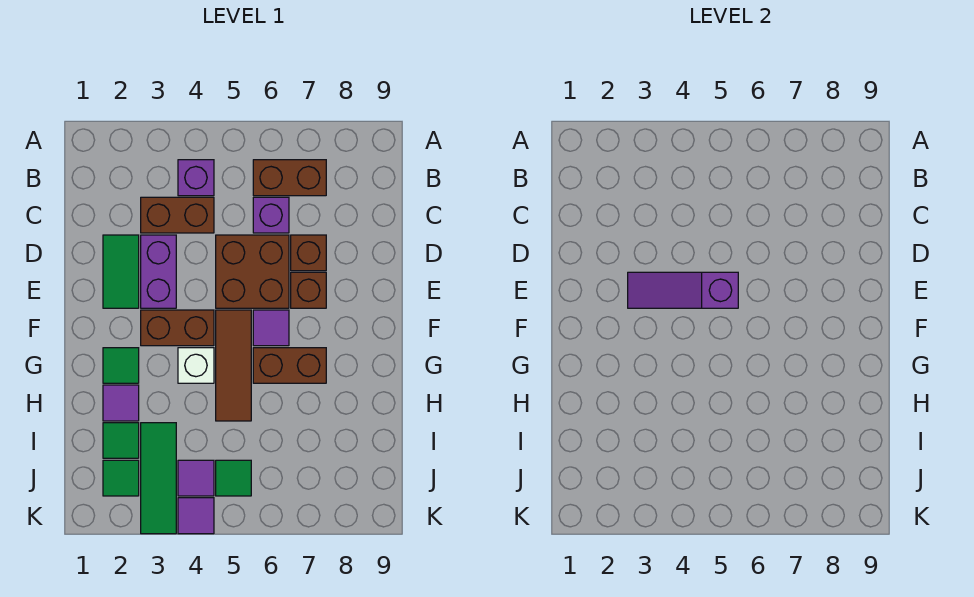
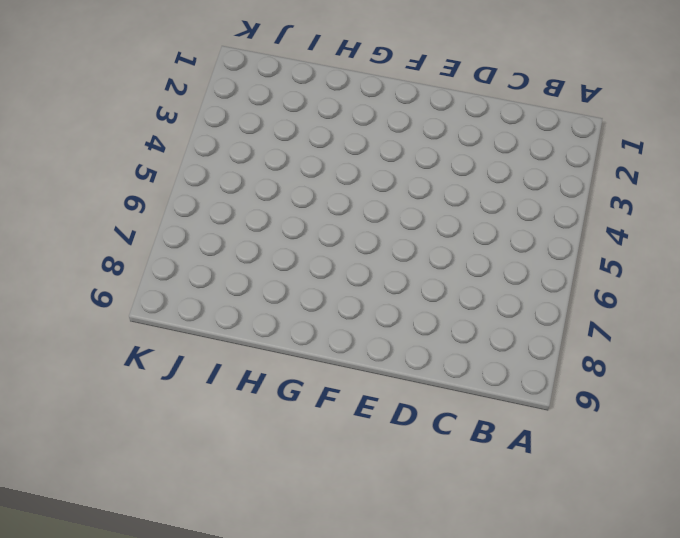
none -> purple brick B4 level 1
none -> brown brick B6:B7 level 1
none -> brown brick C3:C4 level 1

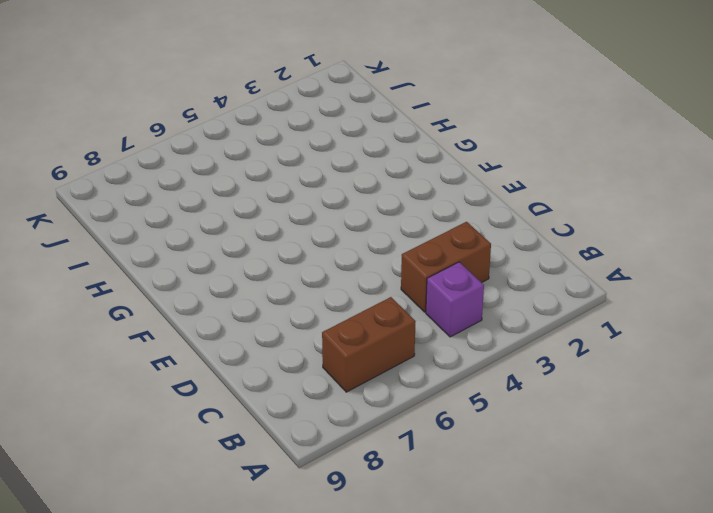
none -> purple brick C6 level 1
none -> green tile D2:E2 level 1
none -> purple brick D3:E3 level 1

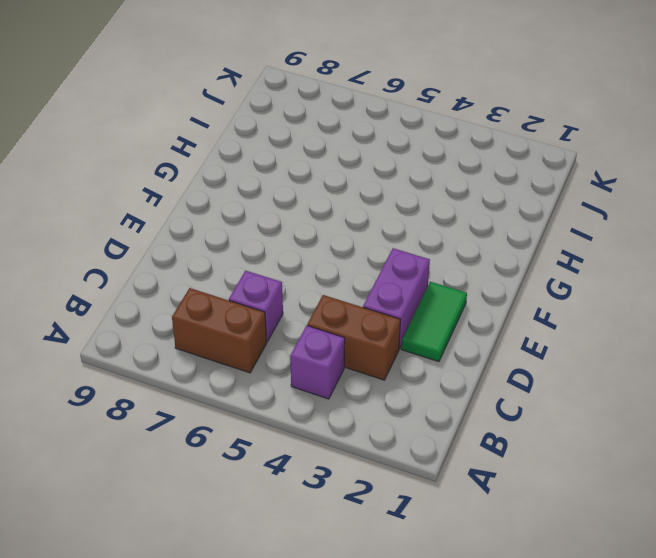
none -> brown brick D5:E6 level 1
none -> brown brick D7 level 1
none -> brown brick E7 level 1

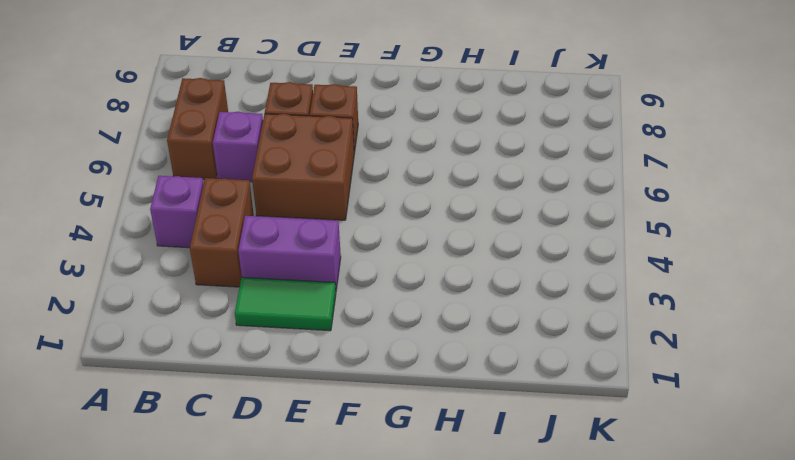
none -> brown brick F3:F4 level 1
none -> brown tile F5:H5 level 1
none -> purple tile F6 level 1

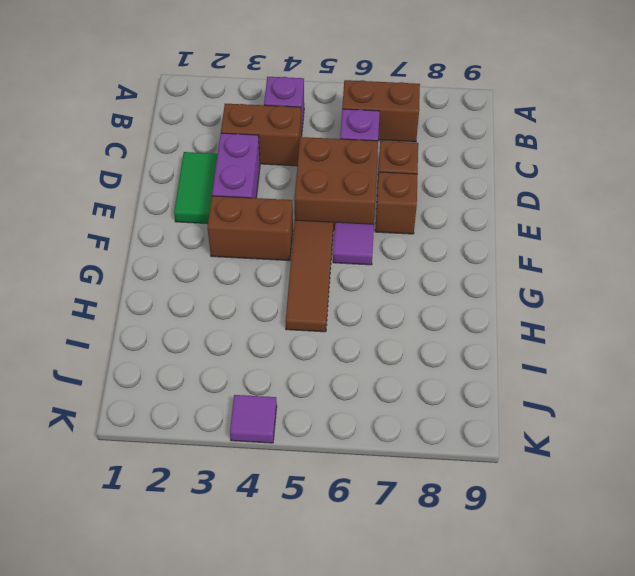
none -> green tile G2 level 1
none -> white brick G4 level 1
none -> brown brick G6:G7 level 1

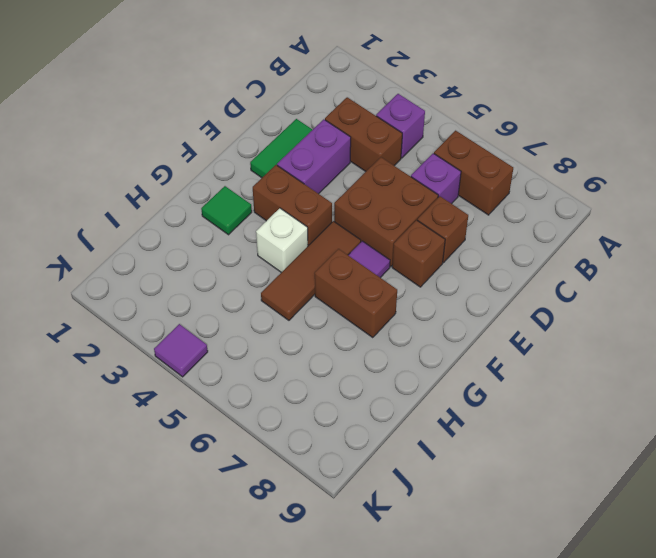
none -> purple tile H2 level 1
none -> green tile I2 level 1
none -> green tile I3:K3 level 1

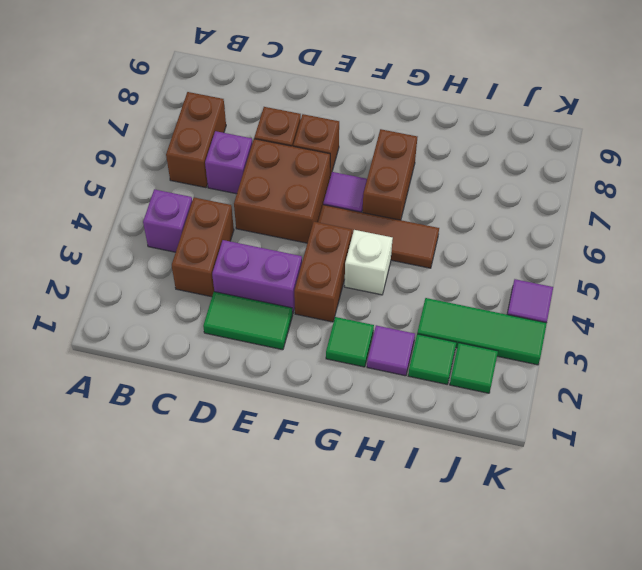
none -> purple tile J4 level 1
none -> green tile J5 level 1
none -> purple slope E3:E5 level 2 top 5

